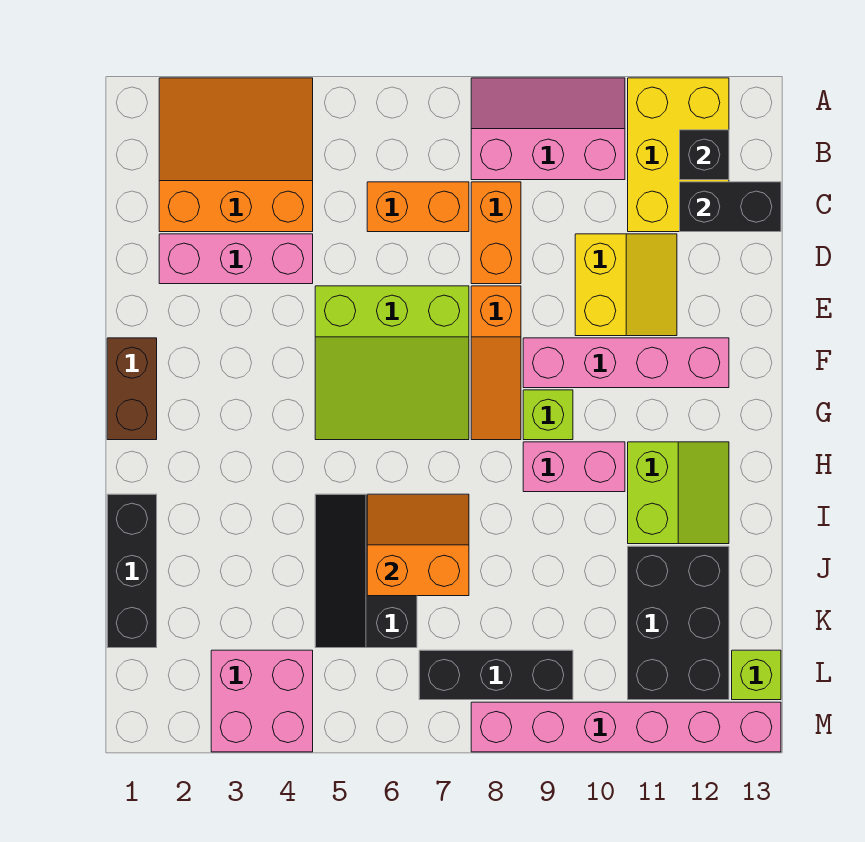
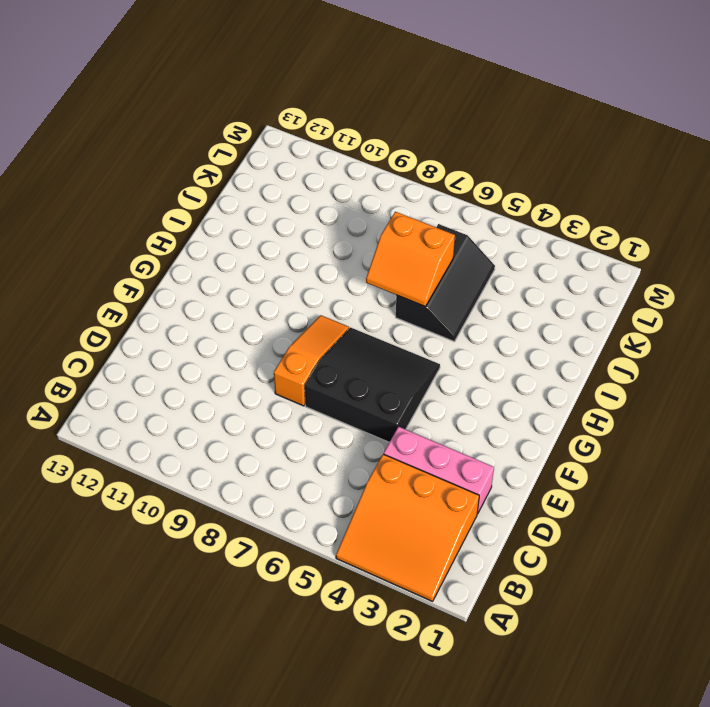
black slope E5:G7 level 1 top E -> lime slope E5:G7 level 1 top E
none -> pink slope A8:B10 level 1 top B
none -> yellow brick A11:C12 level 1
none -> orange brick C6:C7 level 1

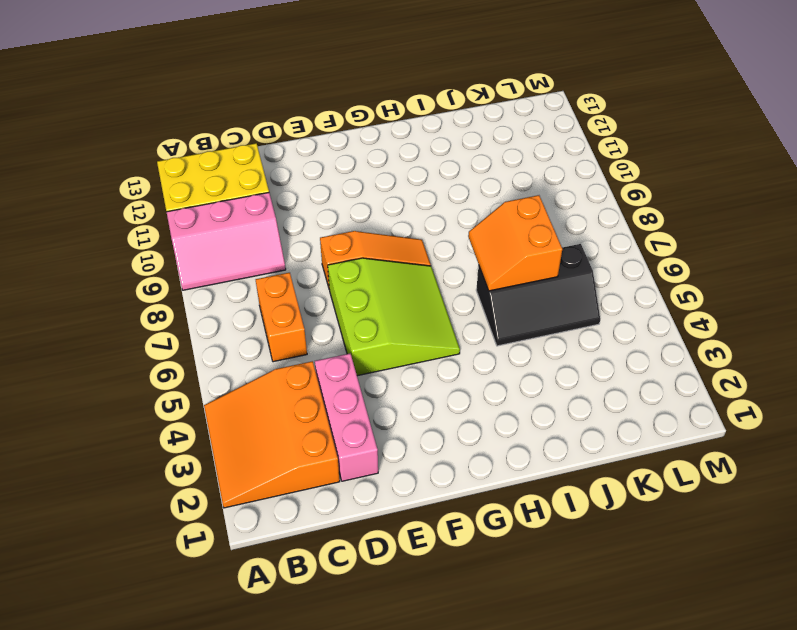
pink slope A9:C10 level 1 top 10 -> pink slope A8:B10 level 1 top B
none -> orange brick C8:D8 level 1
none -> yellow slope D10:E11 level 1 top 10
none -> brown brick F1:G1 level 1

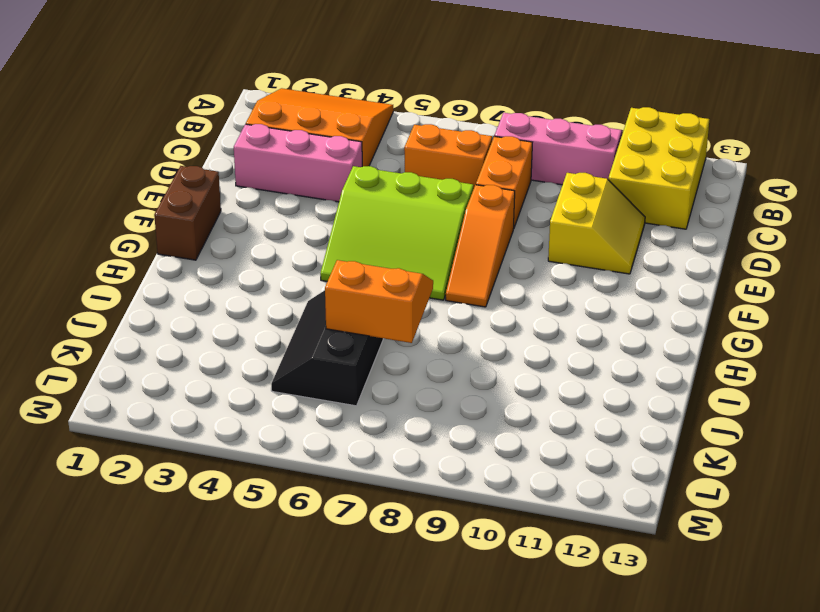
none -> pink brick F9:F12 level 1
none -> lime brick G9 level 1
none -> pink brick H9:H10 level 1

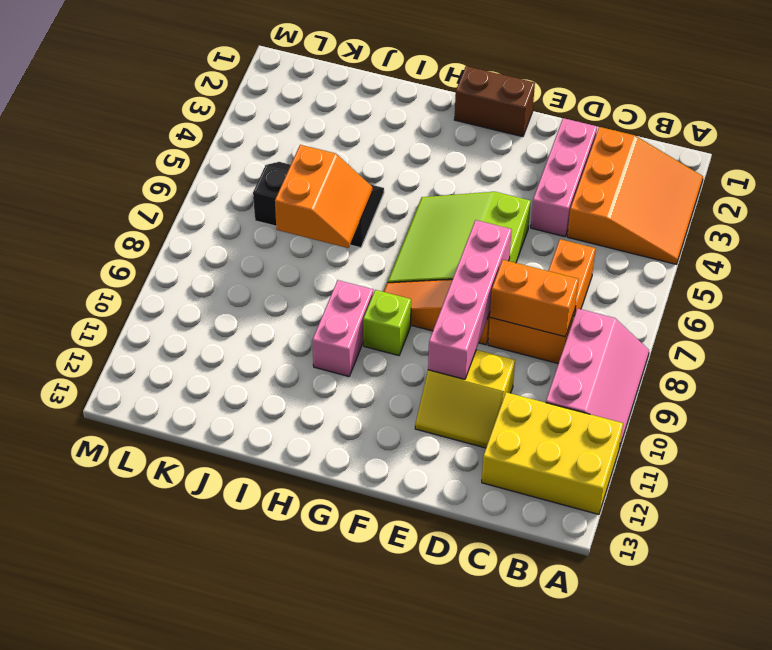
orange brick C8:D8 level 2 -> none
pink brick E7:E10 level 2 -> pink brick F9:F12 level 1
none -> lime slope H11:I12 level 1 top 11
none -> black brick I1:K1 level 1
none -> black brick J11:L12 level 1

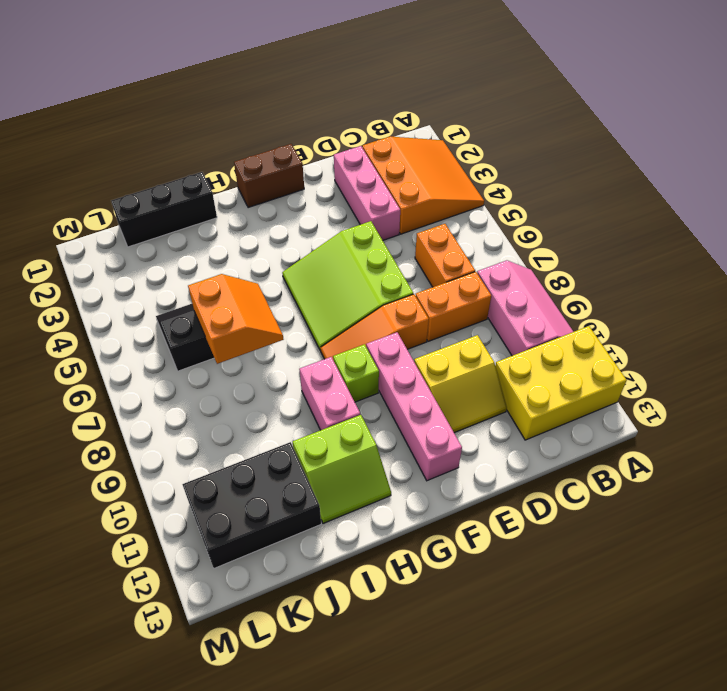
none -> pink brick L3:M4 level 1
none -> black brick L7:L9 level 1
none -> lime brick L13 level 1

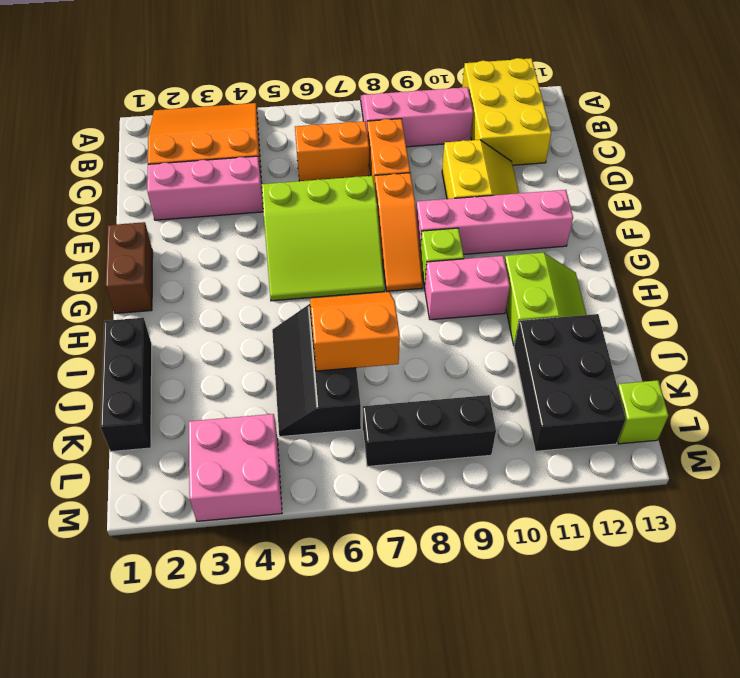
none -> pink brick M8:M13 level 1
none -> black brick B12 level 2
none -> black brick C12:C13 level 2

